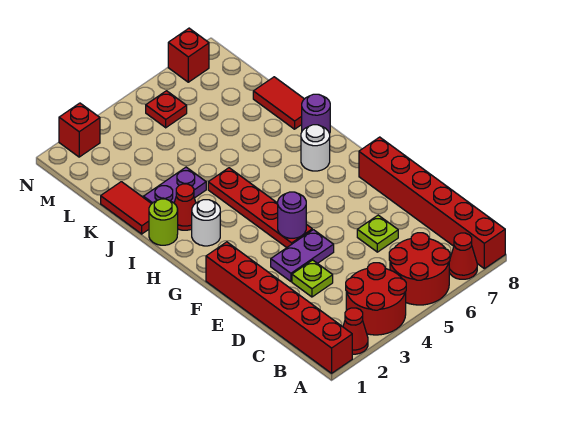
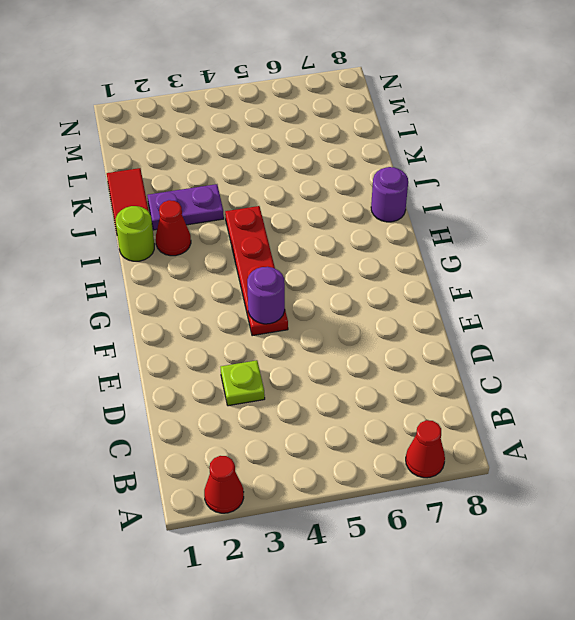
none -> red brick A1:F1 level 1
none -> red round brick A3:B4 level 1
none -> red round brick A5:B6 level 1

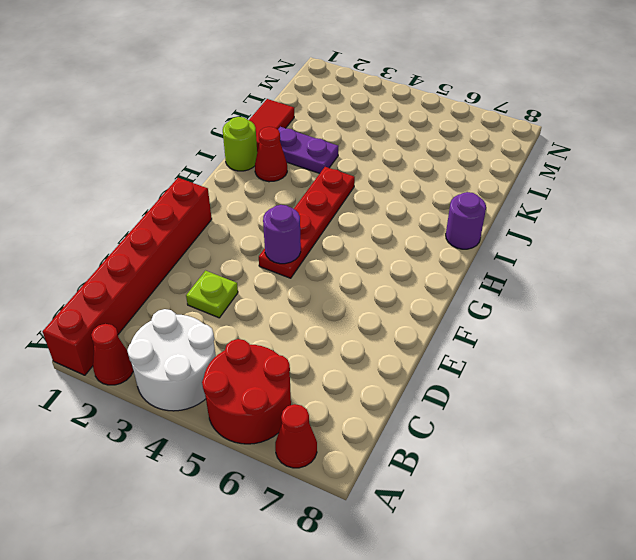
white round brick A3:B4 level 1 -> red round brick A3:B4 level 1
none -> red brick A8:F8 level 1
none -> lime plate D6 level 1
none -> purple plate E3:E4 level 1

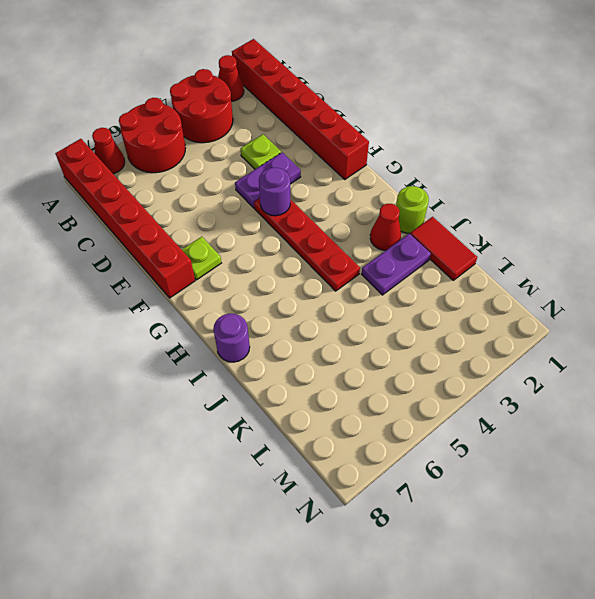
lime plate F7 level 1 -> lime plate D6 level 1
none -> white round brick H2 level 1
none -> white round brick H7 level 1
none -> red tile J8:K8 level 1

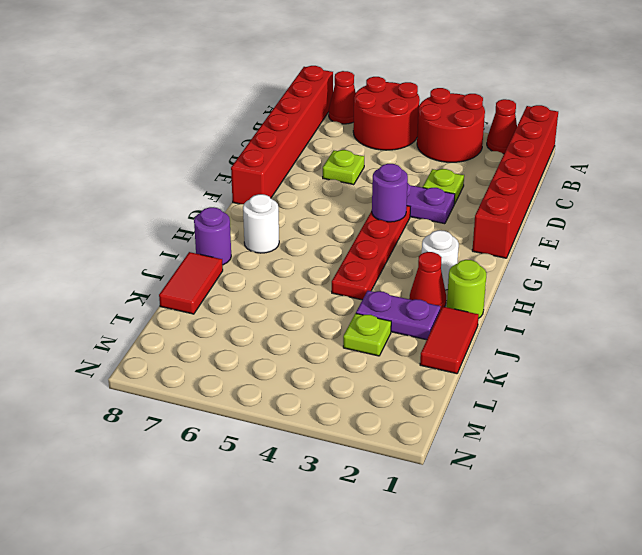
lime plate K3 level 1 -> none
none -> red plate M5 level 1
none -> red brick N2 level 1
none -> red brick N7 level 1

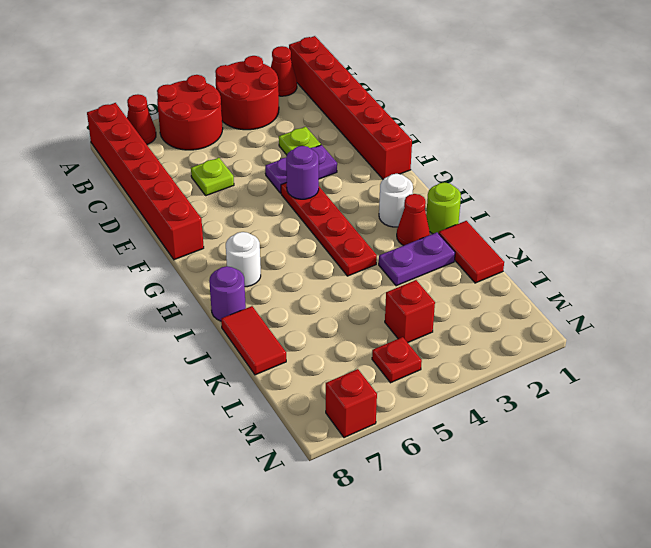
red brick L4 level 1 -> red brick N2 level 1

